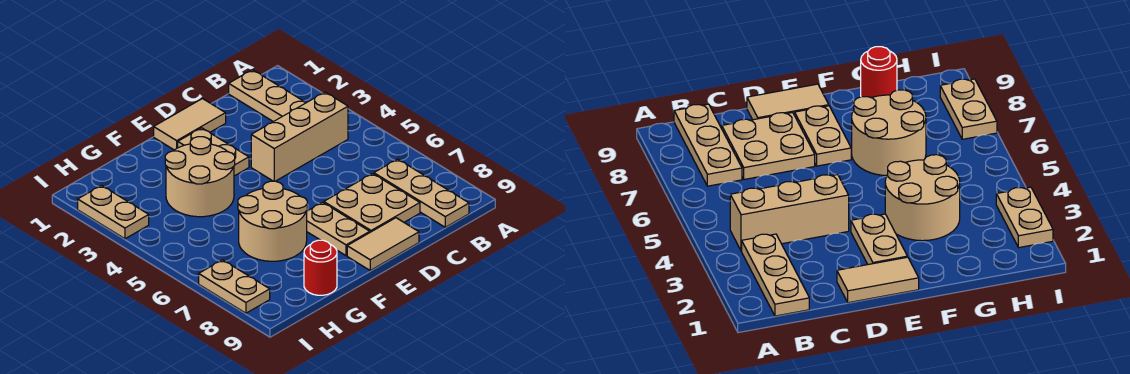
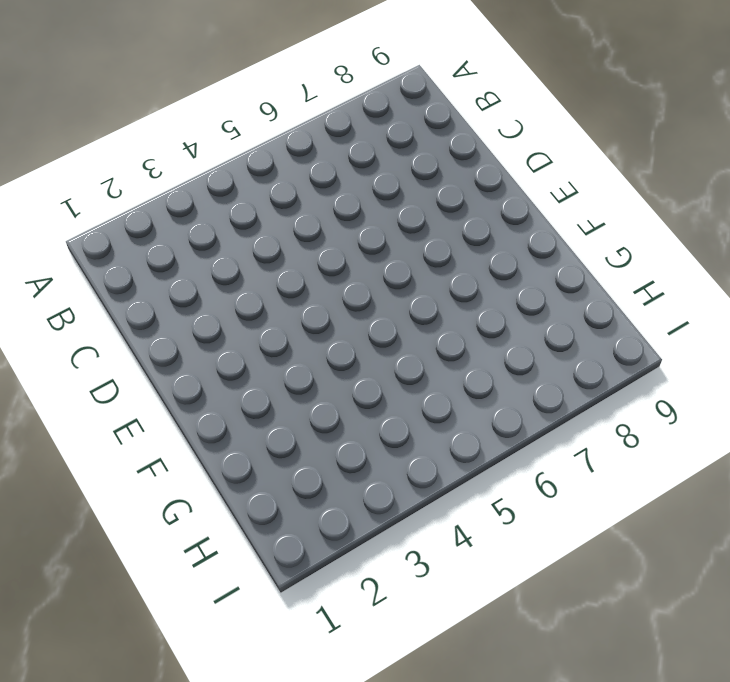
none -> tan plate B1:B3 level 1
none -> tan brick B4:D4 level 1
none -> tan plate B7:B9 level 1

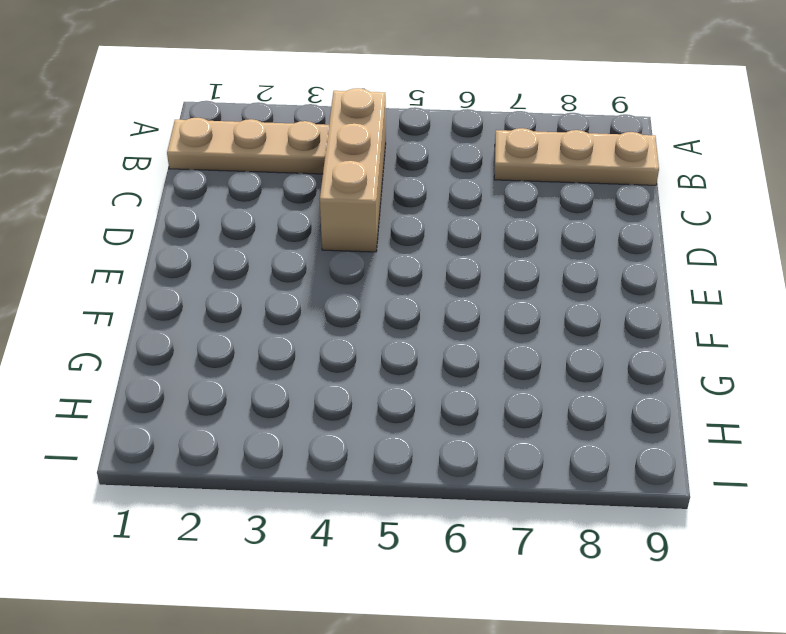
none -> tan plate C7:D8 level 1
none -> tan tile D1:E1 level 1
none -> tan tile D9:E9 level 1

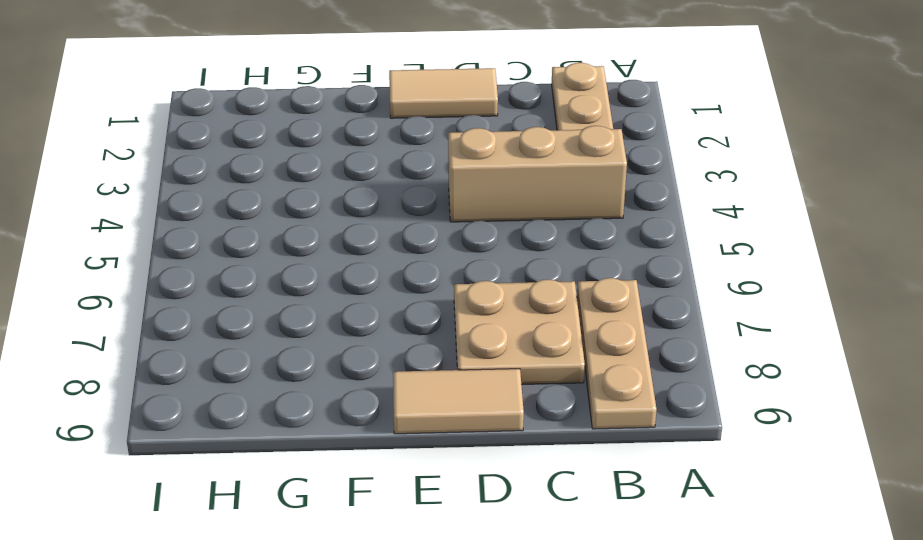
none -> tan plate E2:E3 level 1
none -> tan plate E7:E8 level 1
none -> tan round brick F3:G4 level 1

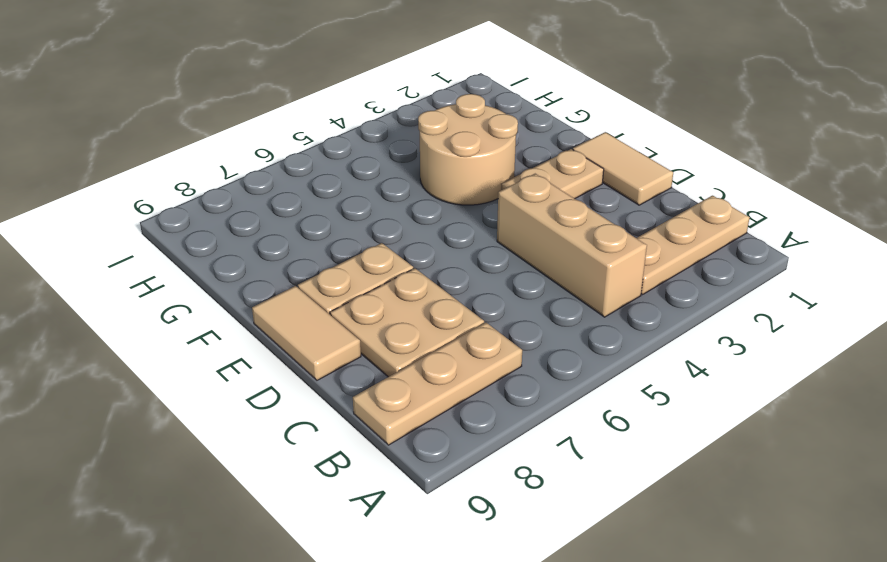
none -> tan round brick F6:G7 level 1
none -> red round brick G9 level 1
none -> tan plate I2:I3 level 1

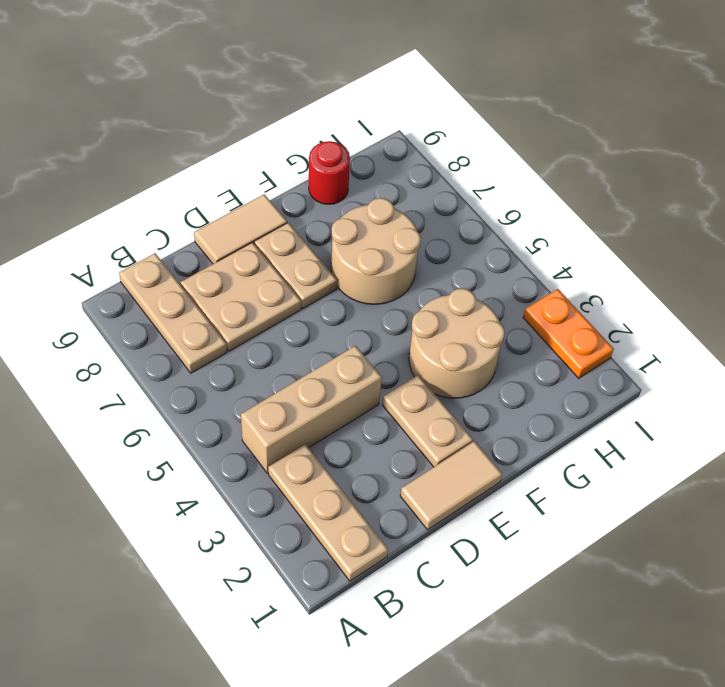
orange plate I2:I3 level 1 -> tan plate I2:I3 level 1
none -> tan plate I7:I8 level 1

